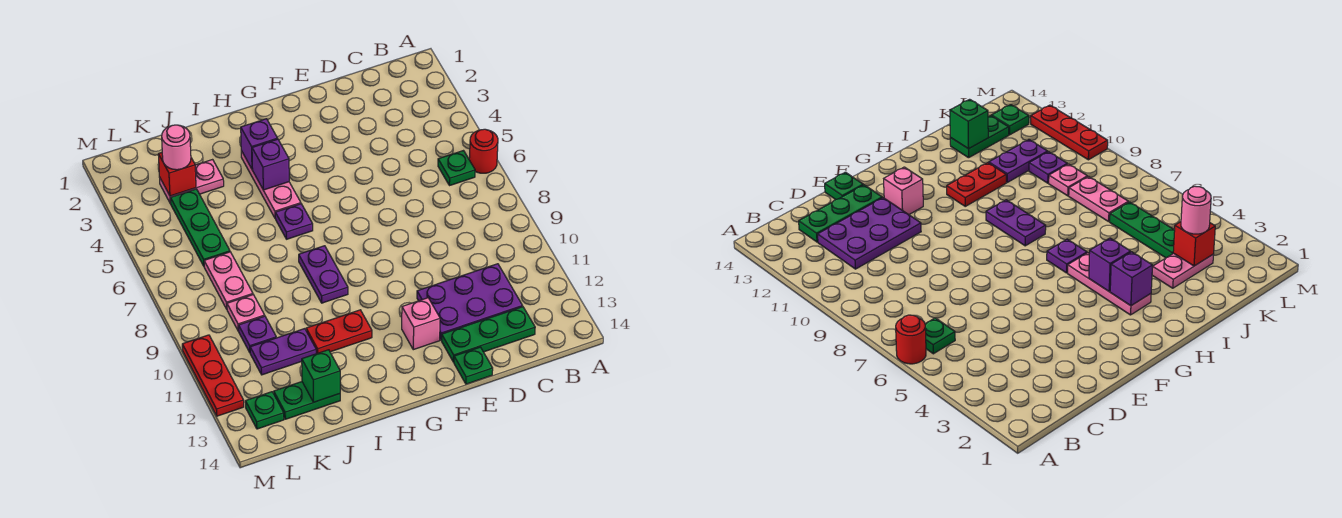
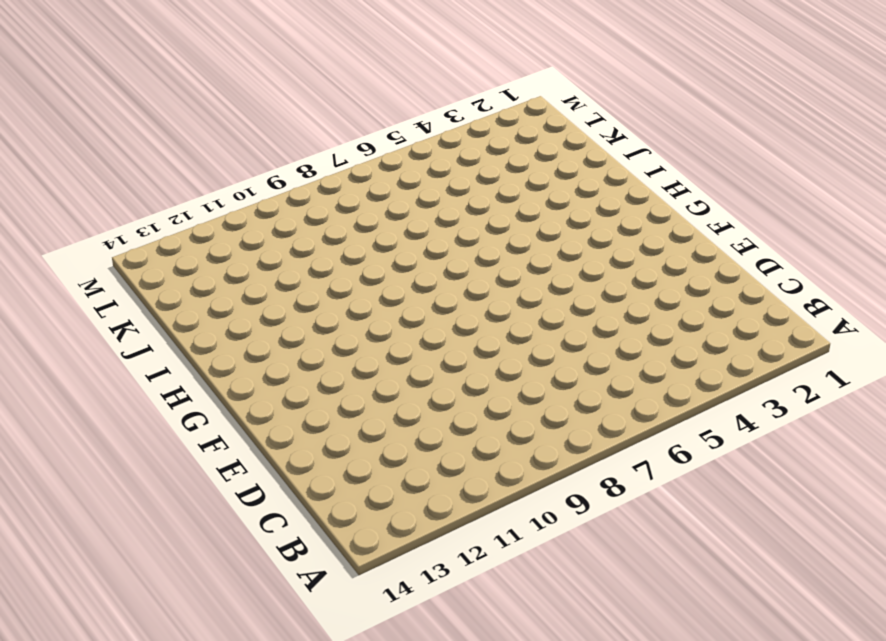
none -> red round brick A6 level 1
none -> green plate B6 level 1
none -> purple plate C11:E12 level 1

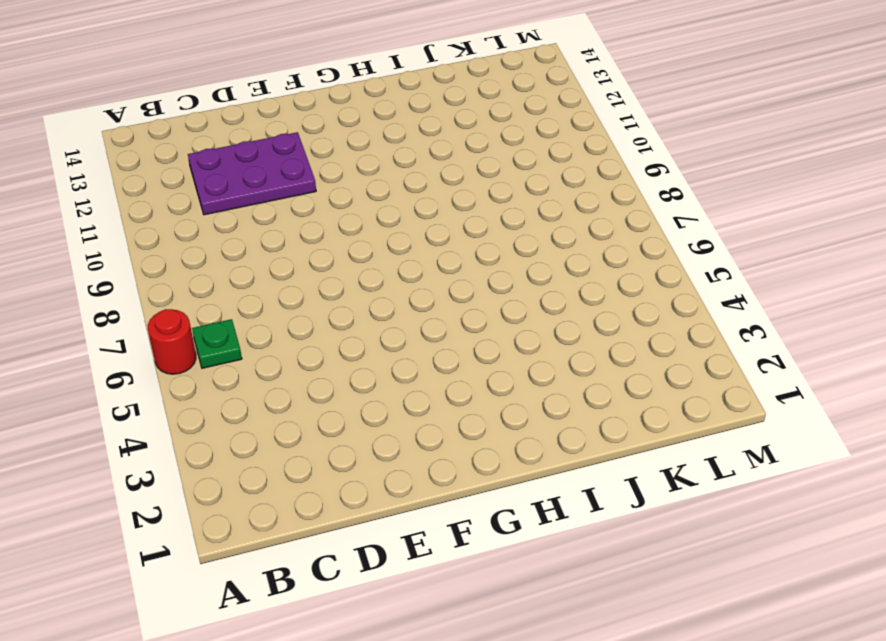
none -> green plate C13:E13 level 1
none -> green plate E14 level 1
none -> pink brick F12 level 1

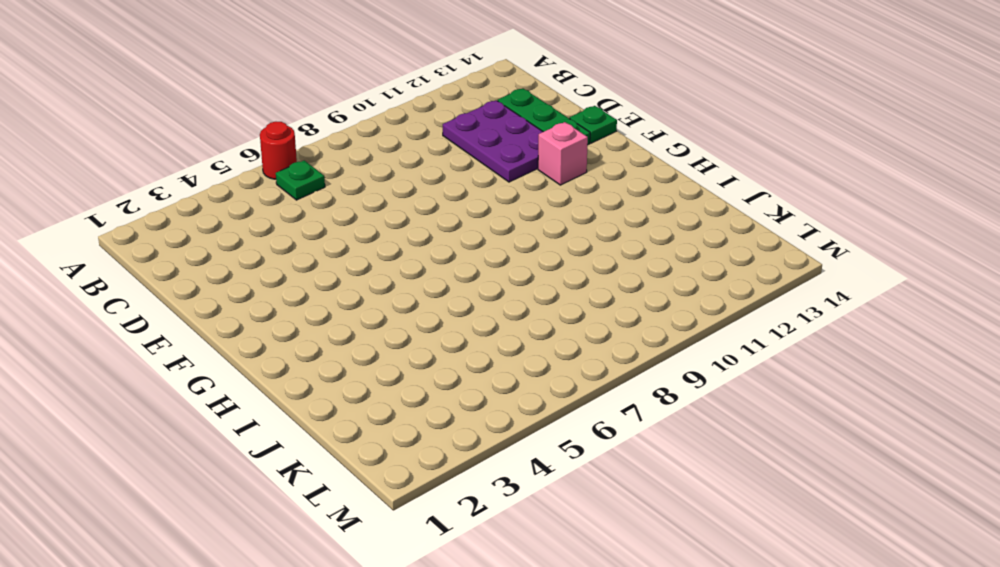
none -> pink plate H3:H5 level 1
none -> purple plate H6 level 1
none -> purple plate H8:H9 level 1

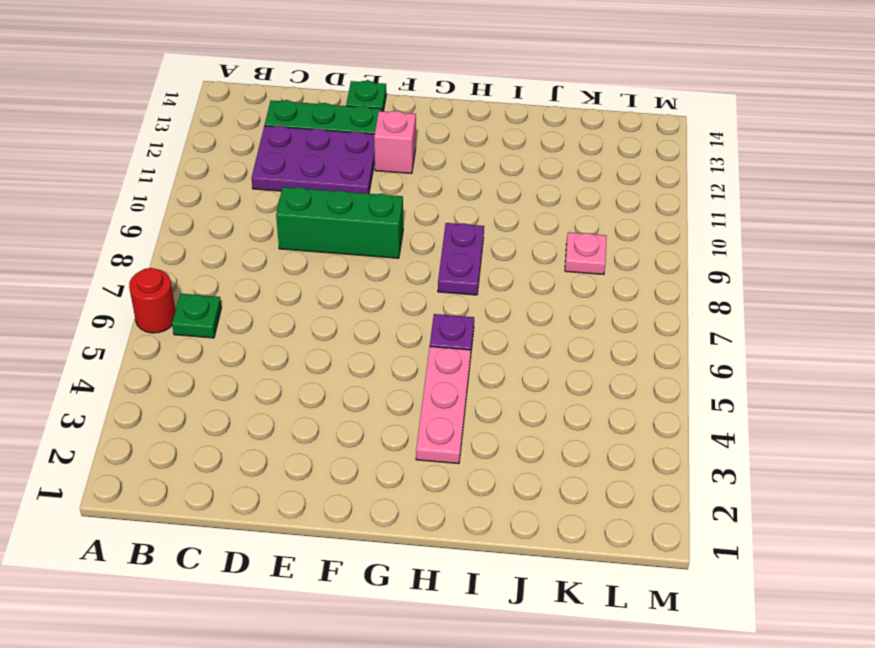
green brick D9:F9 level 1 -> none
none -> red plate H11:I11 level 1
none -> pink plate J3:K3 level 1
none -> purple plate J11:K11 level 1

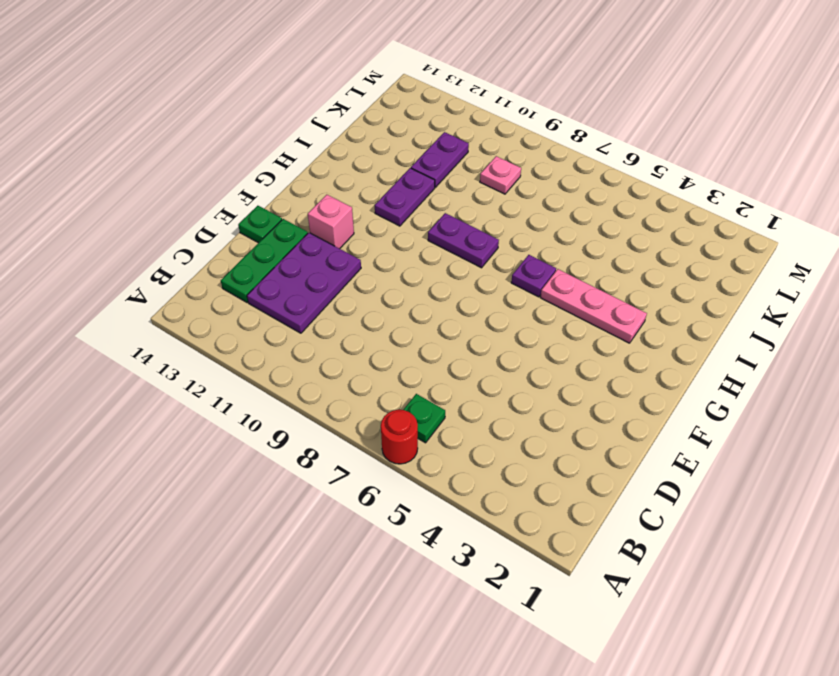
purple plate H11:I11 level 1 -> red plate H11:I11 level 1
none -> pink plate J3:K3 level 1
none -> green plate J13:K13 level 1
none -> green plate K4:K6 level 1

